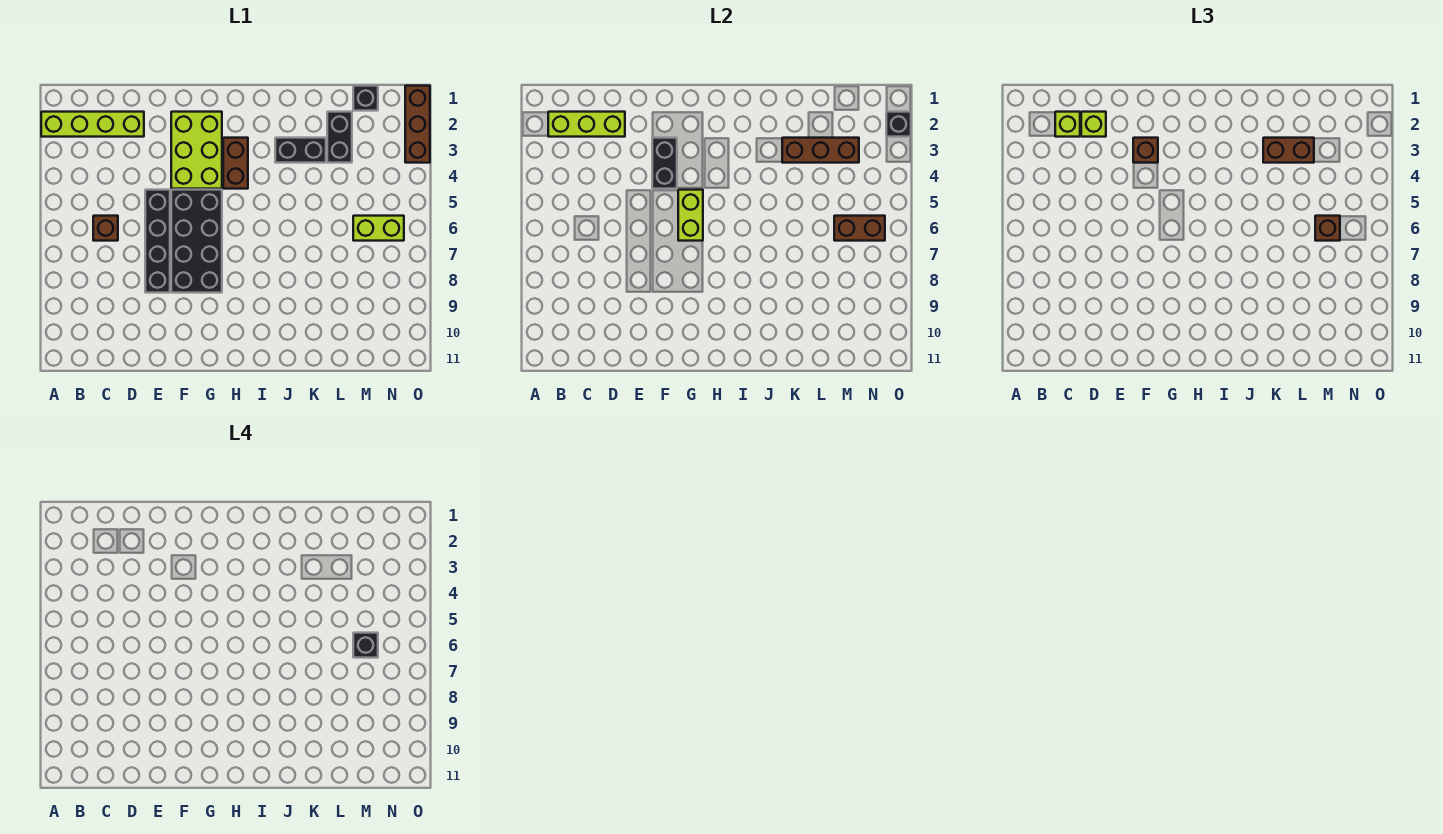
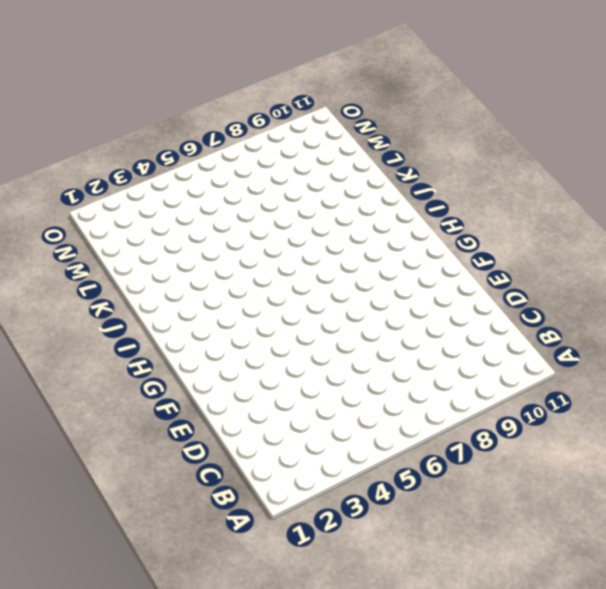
none -> lime brick A2:D2 level 1
none -> brown brick C6 level 1
none -> black brick E5:E8 level 1

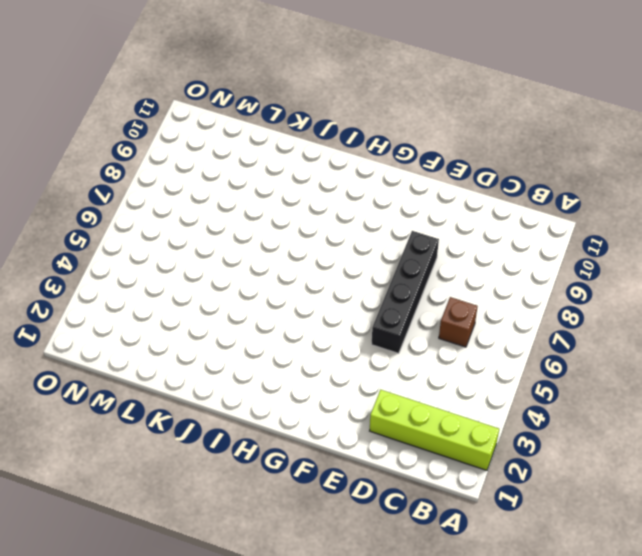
none -> lime brick F2:G4 level 1
none -> black brick F5:G8 level 1
none -> brown brick H3:H4 level 1

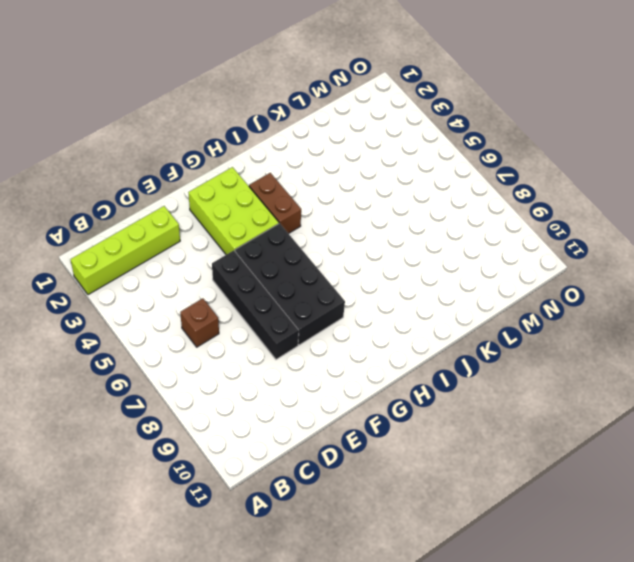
none -> black brick J3:K3 level 1
none -> black brick L2:L3 level 1
none -> black brick M1 level 1

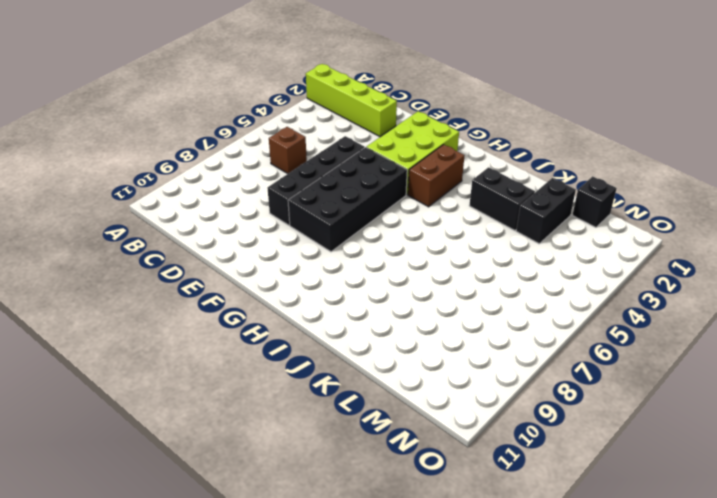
none -> lime brick M6:N6 level 1
none -> brown brick O1:O3 level 1
none -> lime brick B2:D2 level 2

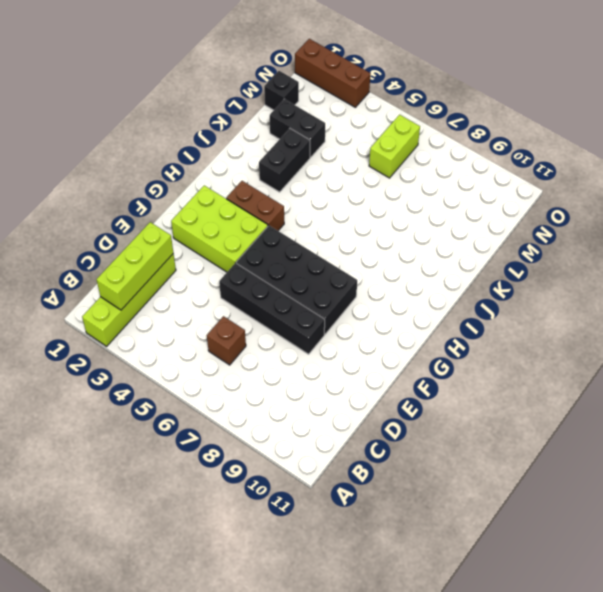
none -> black brick F3:F4 level 2
none -> lime brick G5:G6 level 2
none -> brown brick K3:M3 level 2

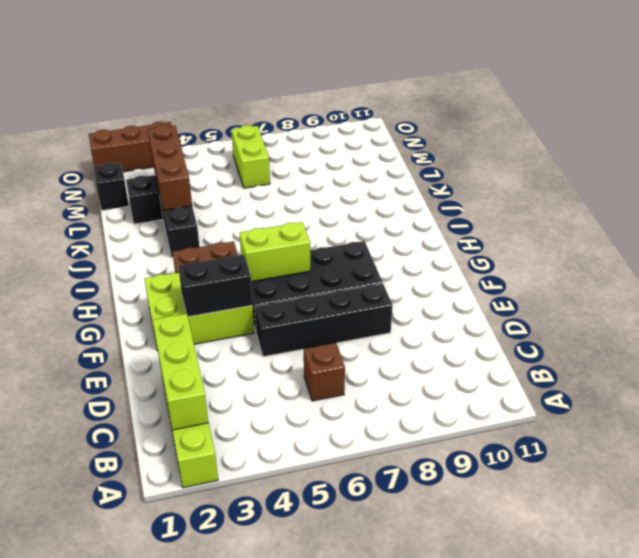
none -> brown brick M6:N6 level 2
none -> black brick O2 level 2
none -> lime brick C2 level 3

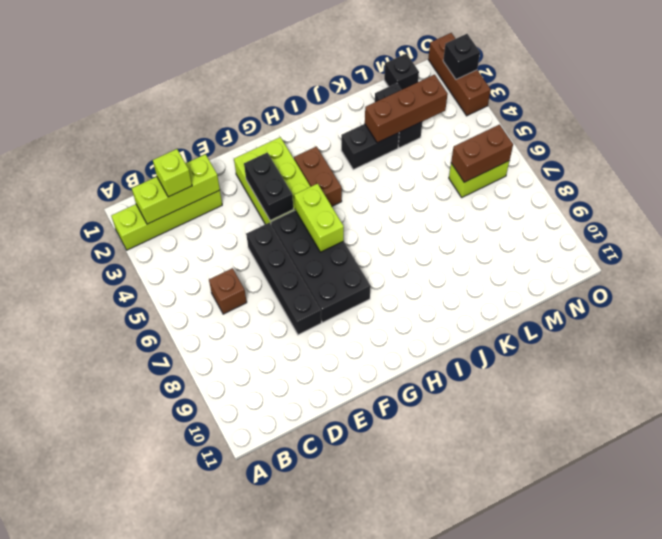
none -> lime brick D2 level 3
none -> brown brick F3 level 3
none -> brown brick K3:L3 level 3

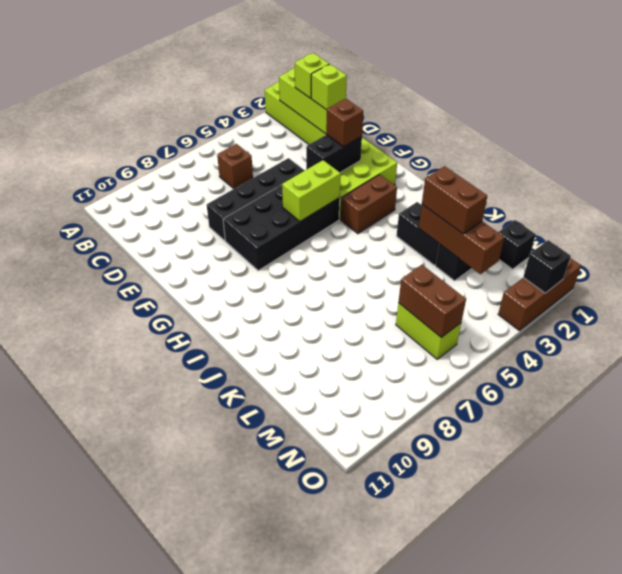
none -> brown brick M6 level 3
none -> black brick M6 level 4

